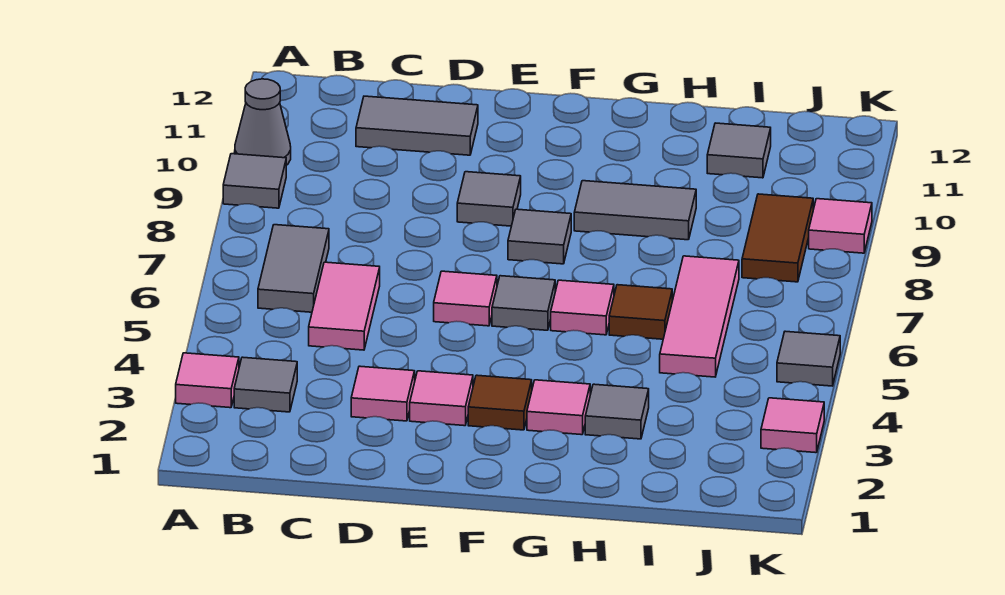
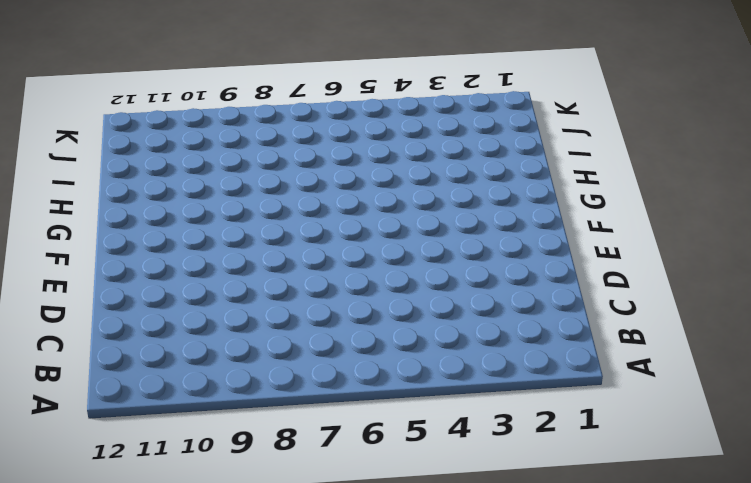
none -> pink tile A3 level 1
none -> grey tile A9 level 1
none -> grey cone A10 level 1

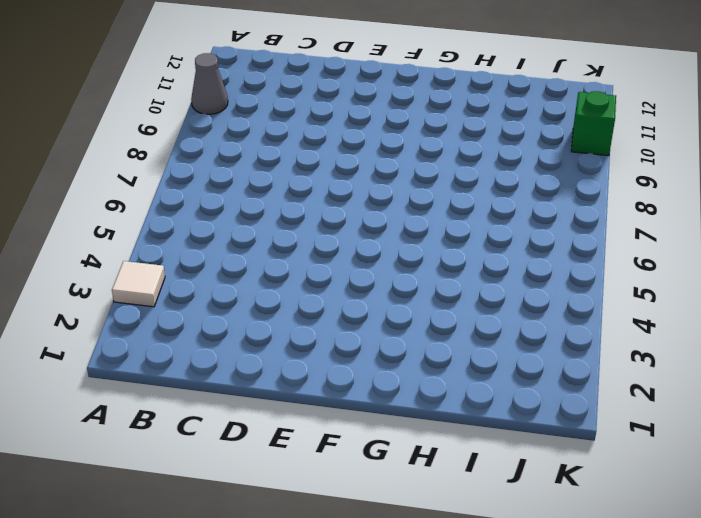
white tile A3 level 1 -> pink tile A3 level 1
green brick K10 level 1 -> none
none -> grey tile A9 level 1
none -> grey tile B3 level 1
none -> grey tile B6:B7 level 1

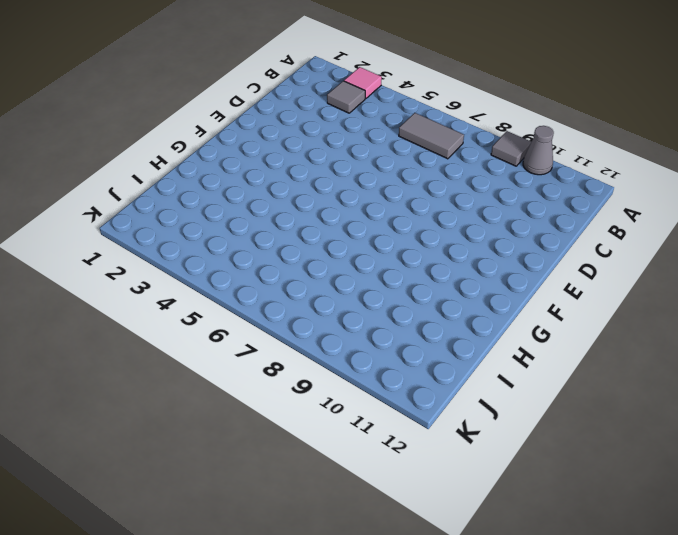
none -> pink tile C5:C6 level 1
none -> grey tile C11:D11 level 1
none -> pink tile D3 level 1

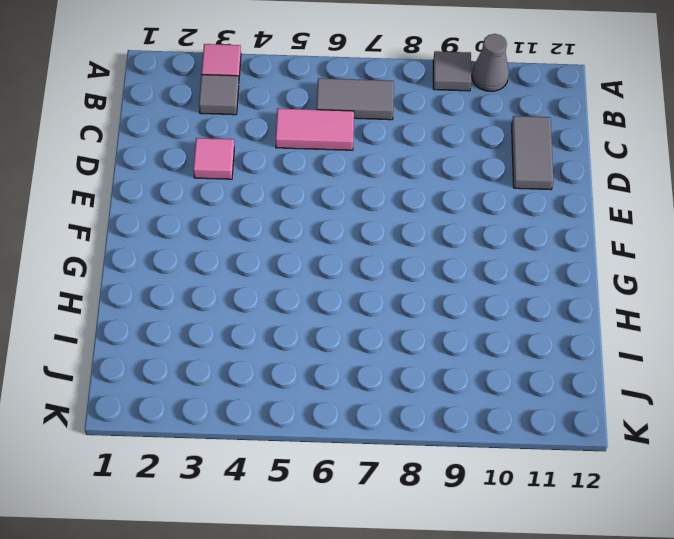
none -> pink tile E3 level 1
none -> pink tile E6 level 1
none -> grey tile E9 level 1

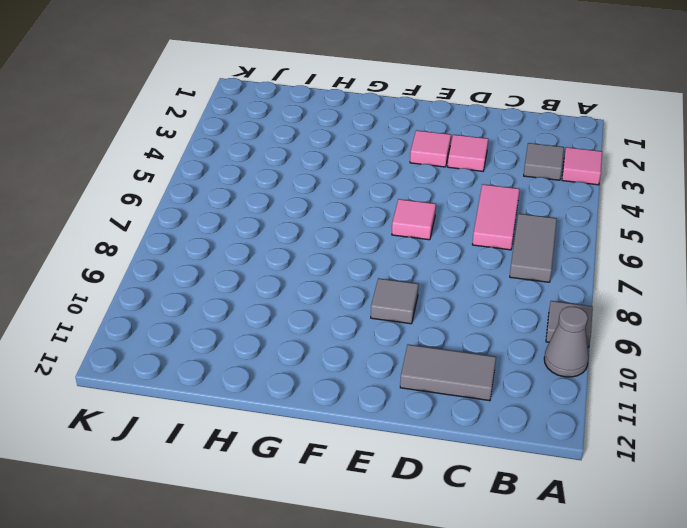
none -> brown tile F3 level 1
none -> grey tile F6 level 1
none -> grey tile F8 level 1

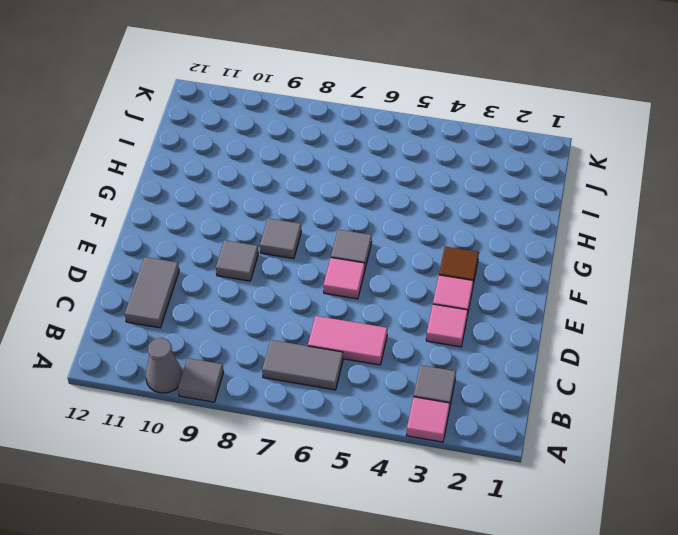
none -> pink tile G3 level 1
none -> pink tile G6 level 1
none -> grey tile G9:H9 level 1

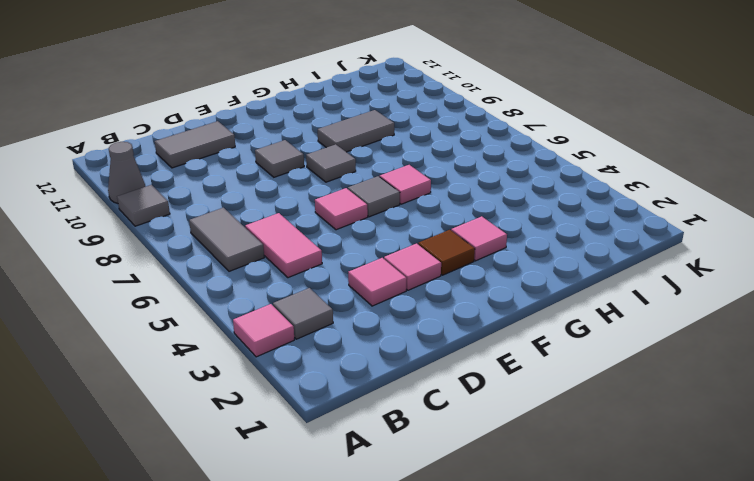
none -> grey tile H3 level 1
none -> brown tile H6 level 1
none -> pink tile I5:I7 level 1

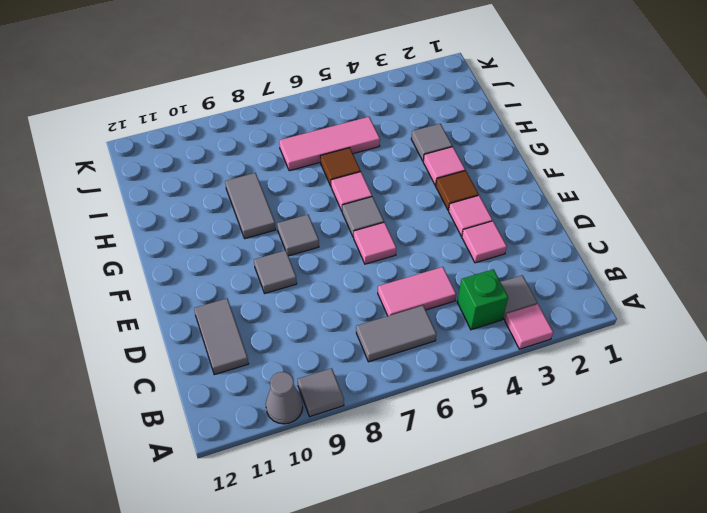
green brick B4 level 1 -> none
none -> grey tile I11 level 1
none -> brown tile J8:J9 level 1
none -> pink tile K3 level 1

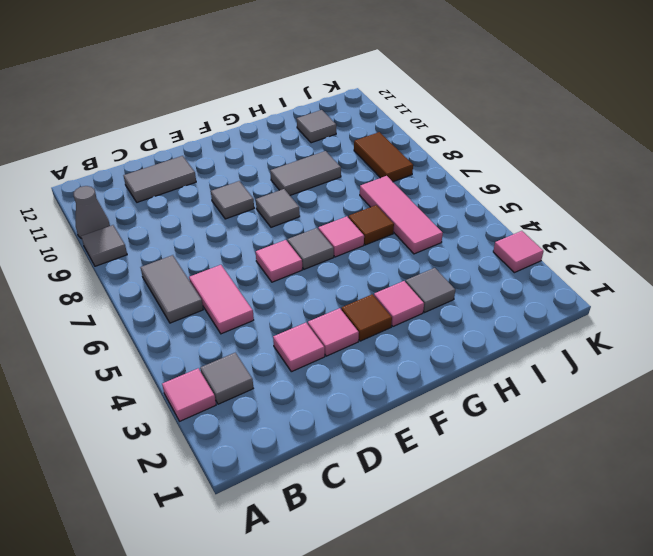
none -> grey tile K5 level 1
none -> pink tile K9 level 1

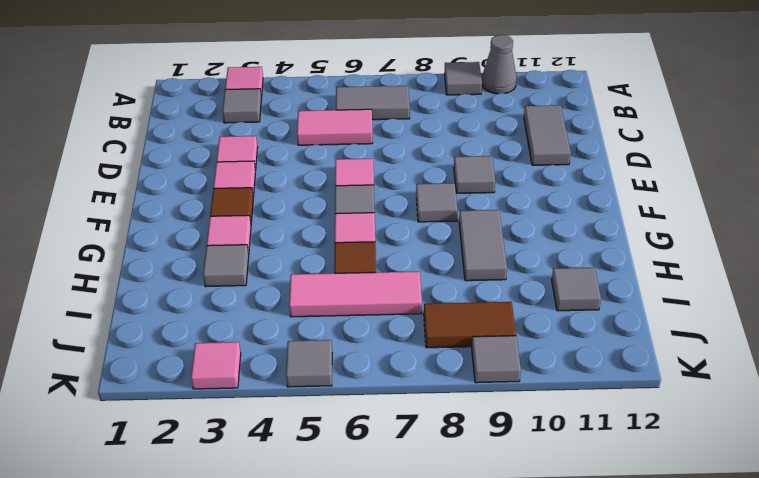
grey tile K9 level 1 -> pink tile K9 level 1

